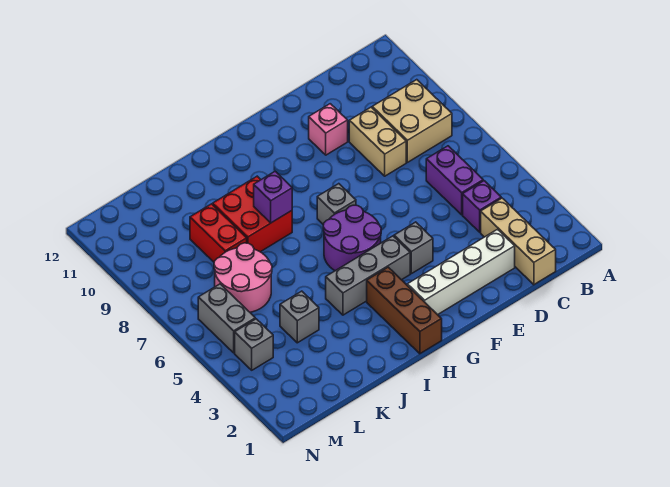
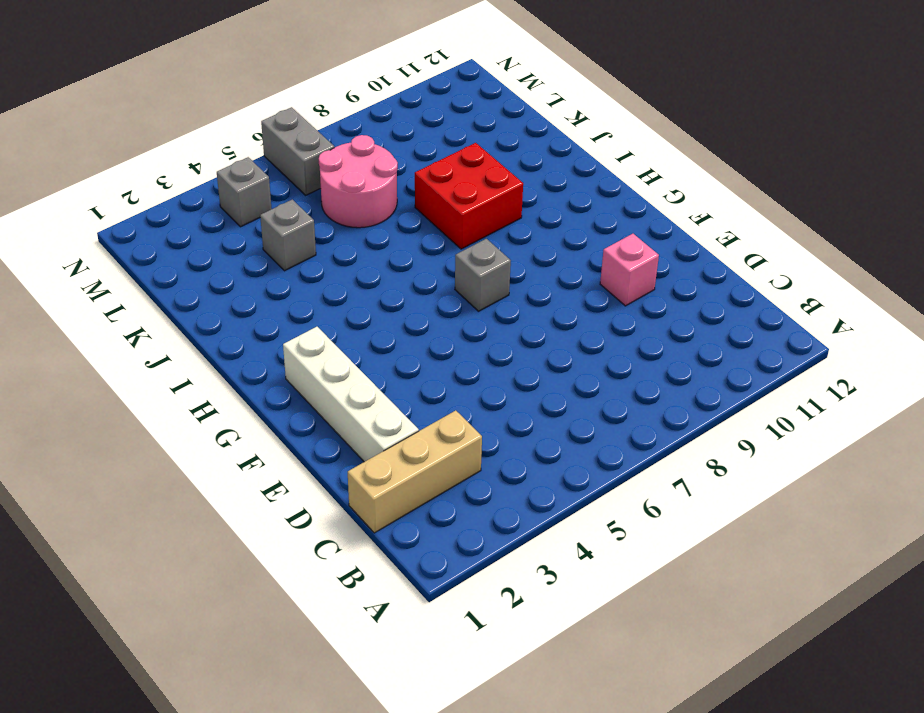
grey brick M6:N6 level 1 -> grey brick M5:M6 level 1
none -> tan brick B8:C9 level 1
none -> purple brick C4 level 1
none -> purple brick C5:C6 level 1

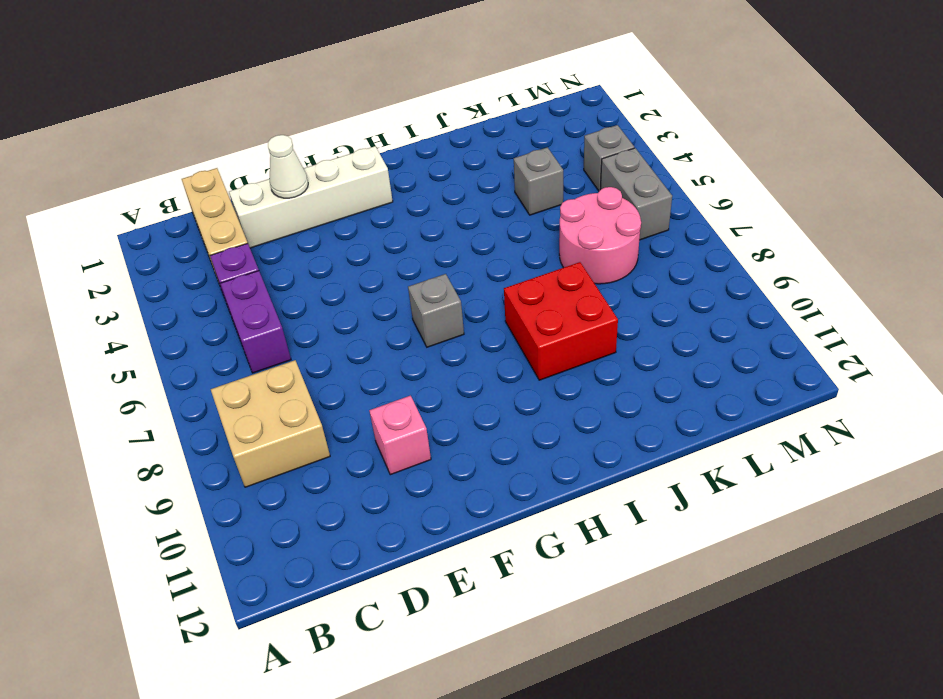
white cone E2 level 2 -> none
none -> tan brick D8:D9 level 1
none -> grey brick F4 level 1
none -> grey brick G4:I4 level 1

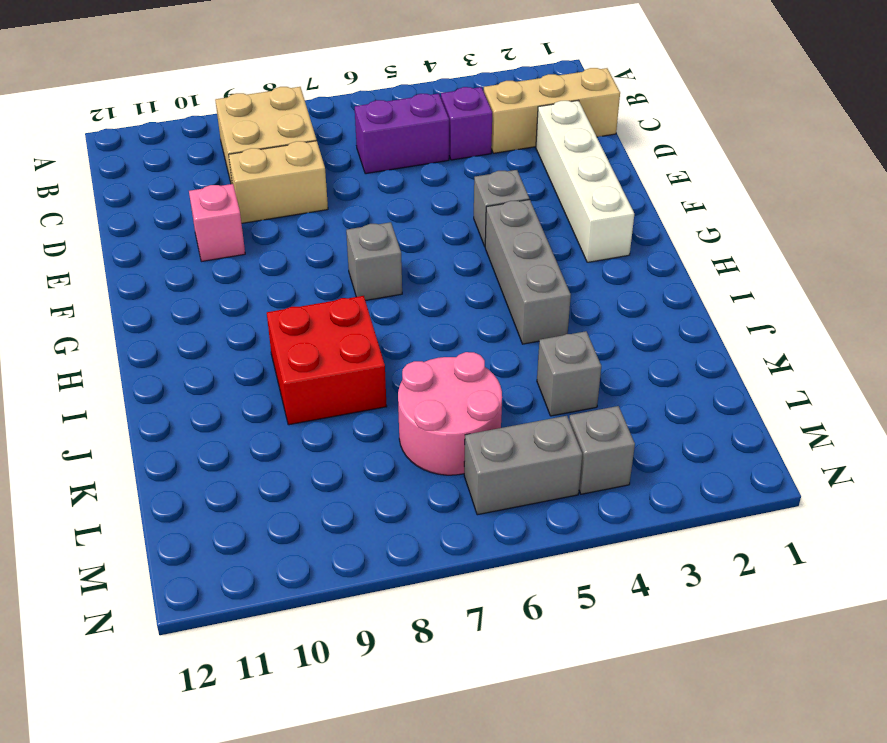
none -> purple round brick G5:H6 level 1
none -> brown brick H1:H3 level 1
none -> red brick K8:K9 level 1

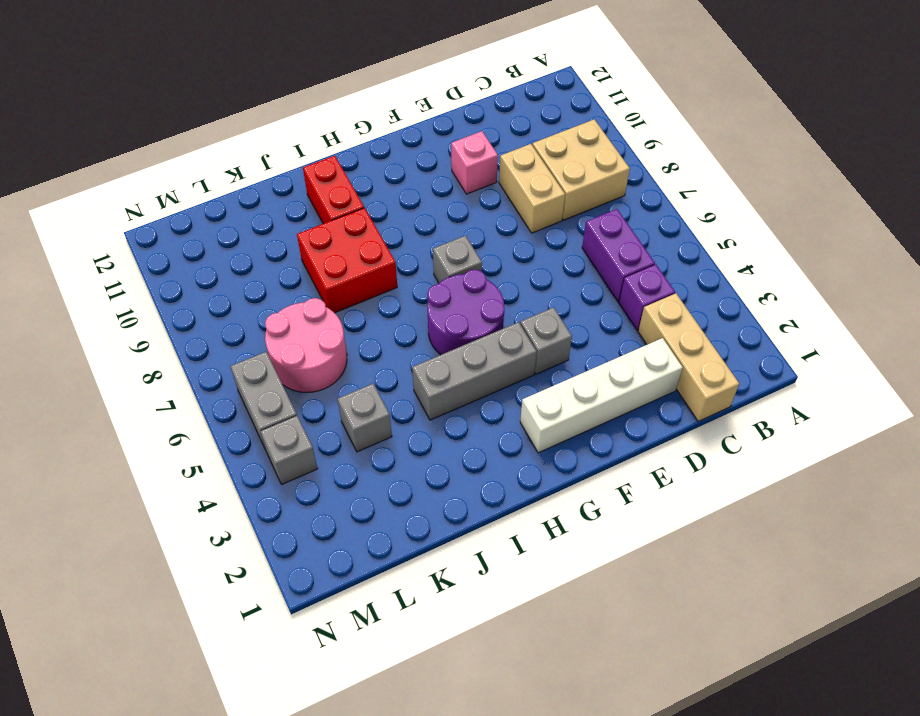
red brick I10:I11 level 1 -> red brick K8:K9 level 1
none -> brown brick H1:H3 level 1
none -> purple brick I8 level 2

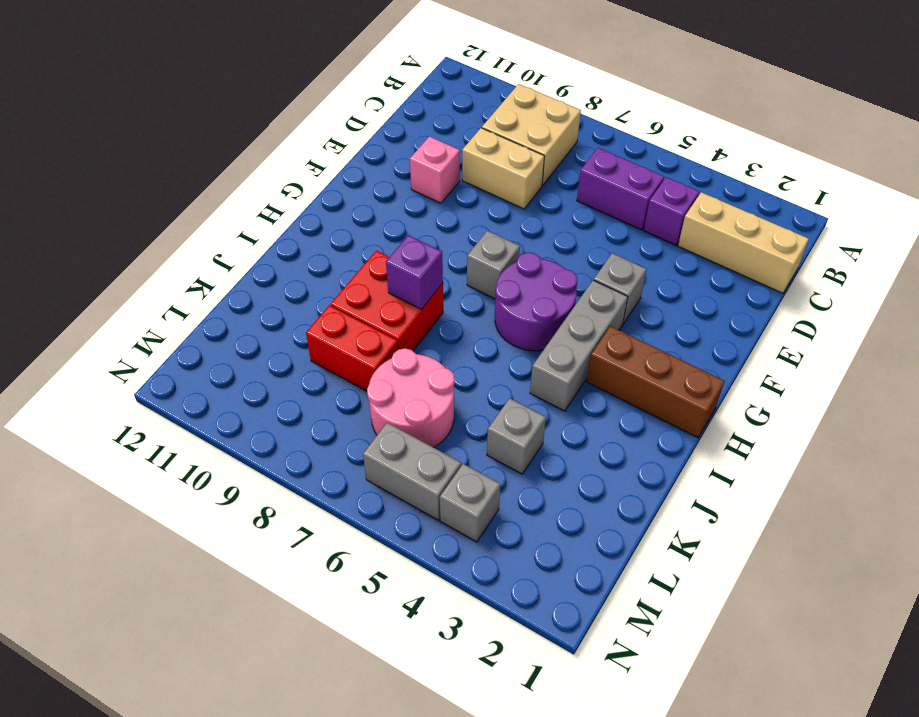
none -> white brick D2:G2 level 1

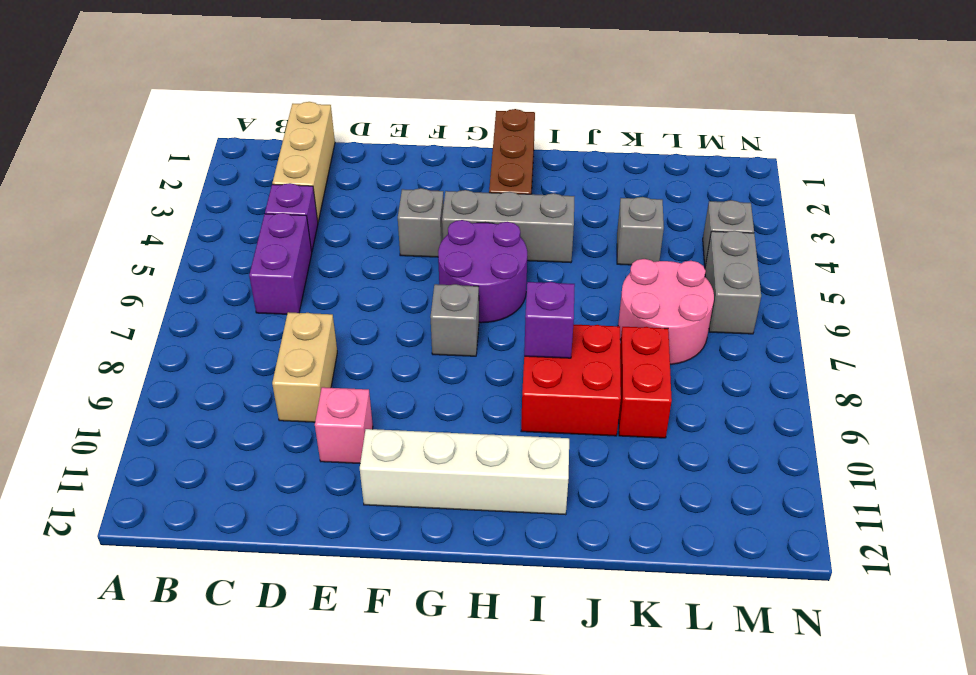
white brick F11:I11 level 1 -> white brick D2:G2 level 1
none -> tan brick B8:C9 level 1

